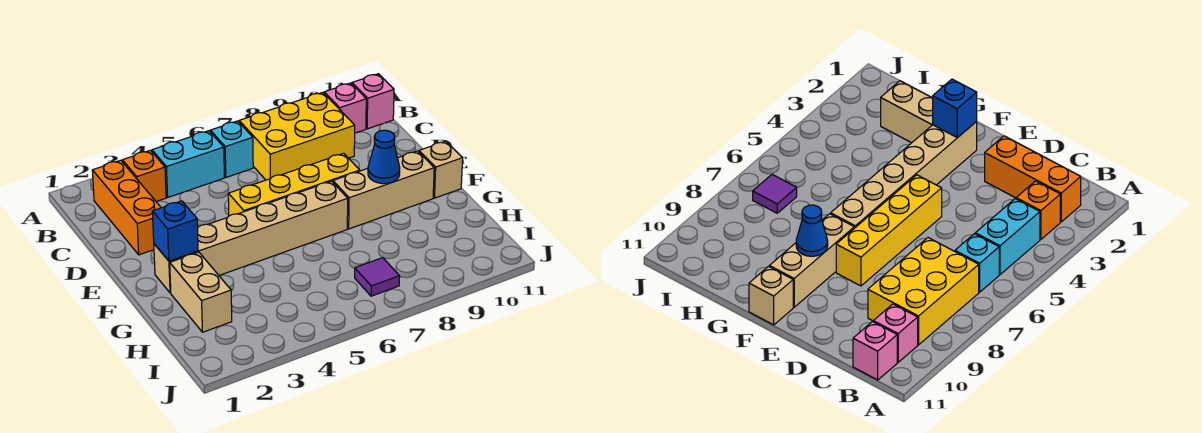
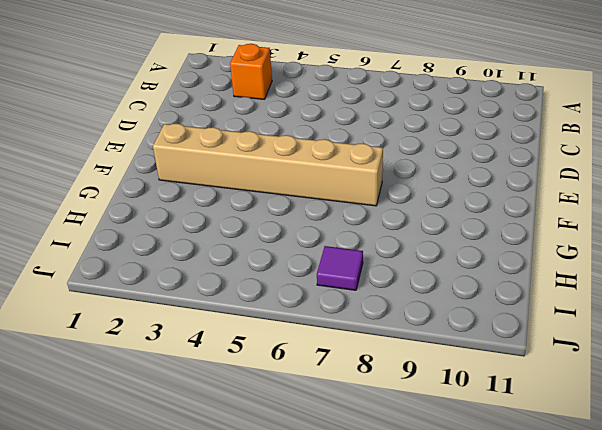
none -> orange brick B2:D2 level 1
none -> cyan brick B4:B5 level 1
none -> cyan brick B6 level 1

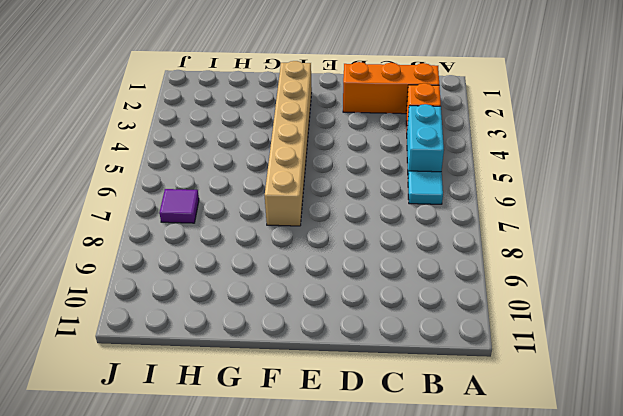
cyan tile B6 level 1 -> cyan brick B6 level 1
none -> yellow brick B7:C9 level 1
none -> pink brick B10 level 1
none -> pink brick B11 level 1

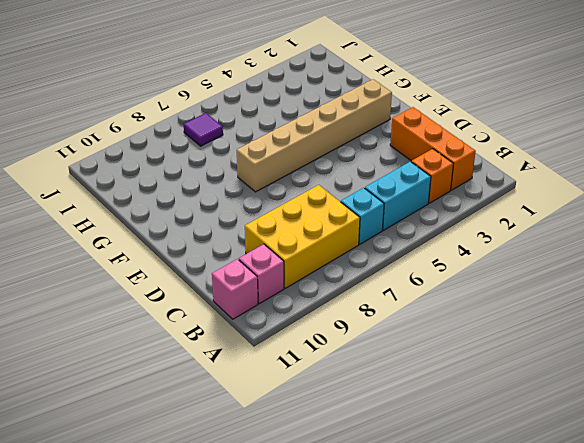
none -> yellow brick E5:E8 level 1
none -> tan brick F8:F10 level 1
none -> tan brick F11 level 1

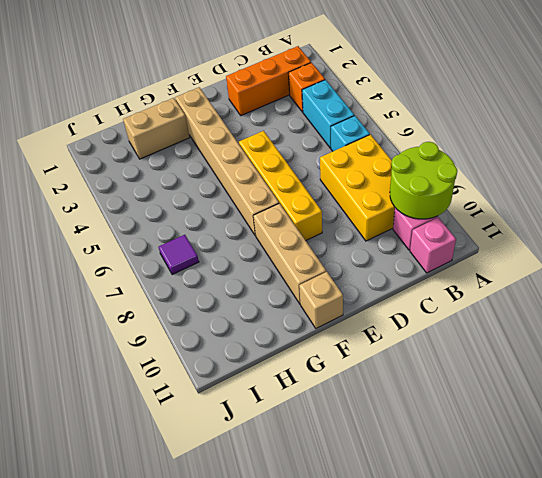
lime round brick A9:B10 level 2 -> none
none -> blue brick F2 level 2
none -> blue cone F9 level 2

